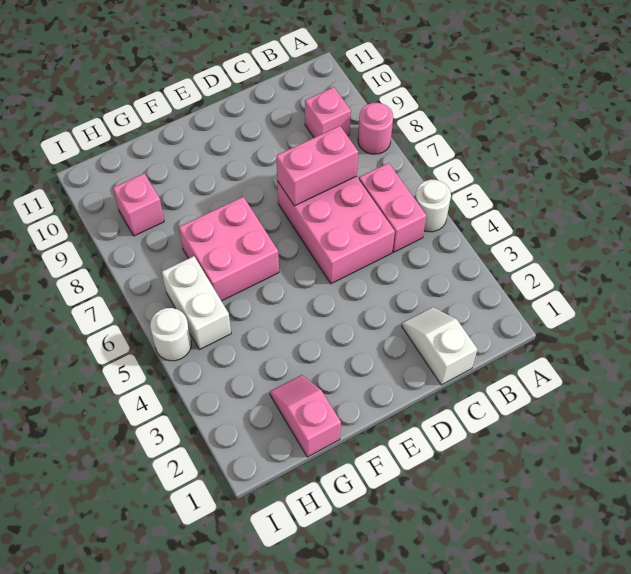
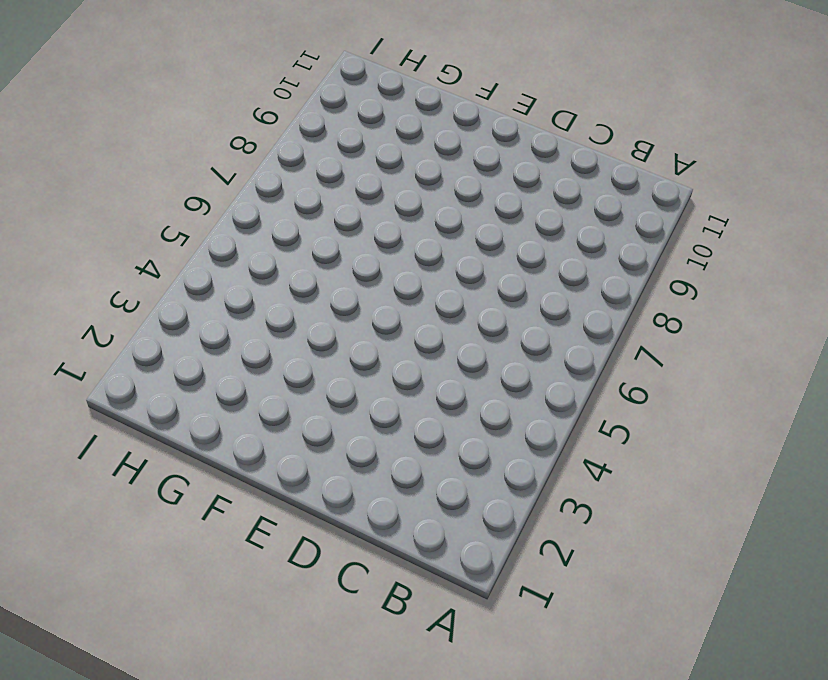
none -> white round brick A5 level 1
none -> pink round brick A8 level 1
none -> pink brick B5:B6 level 1

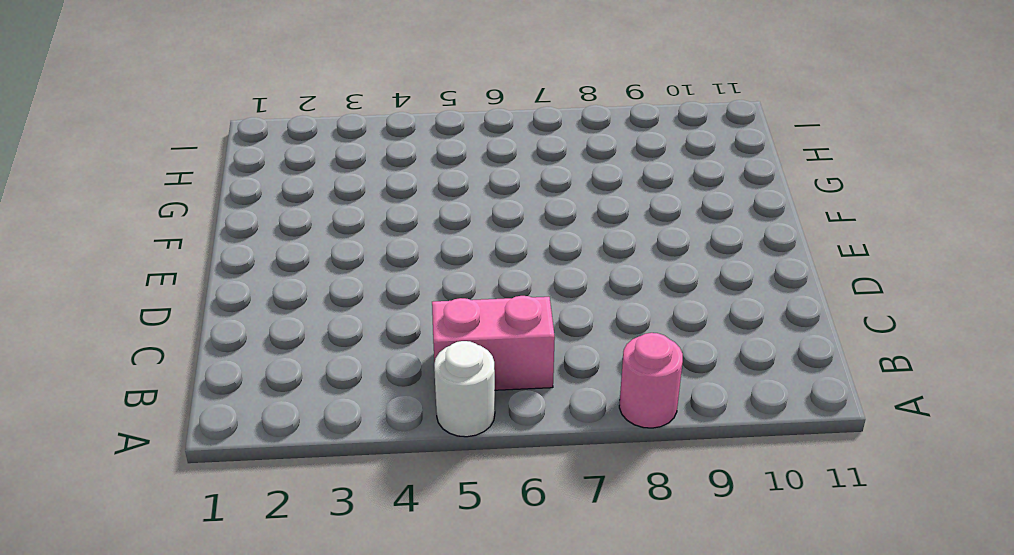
none -> pink brick B9 level 1
none -> white slope C1:C2 level 1 top 1
none -> pink brick C5:D7 level 1

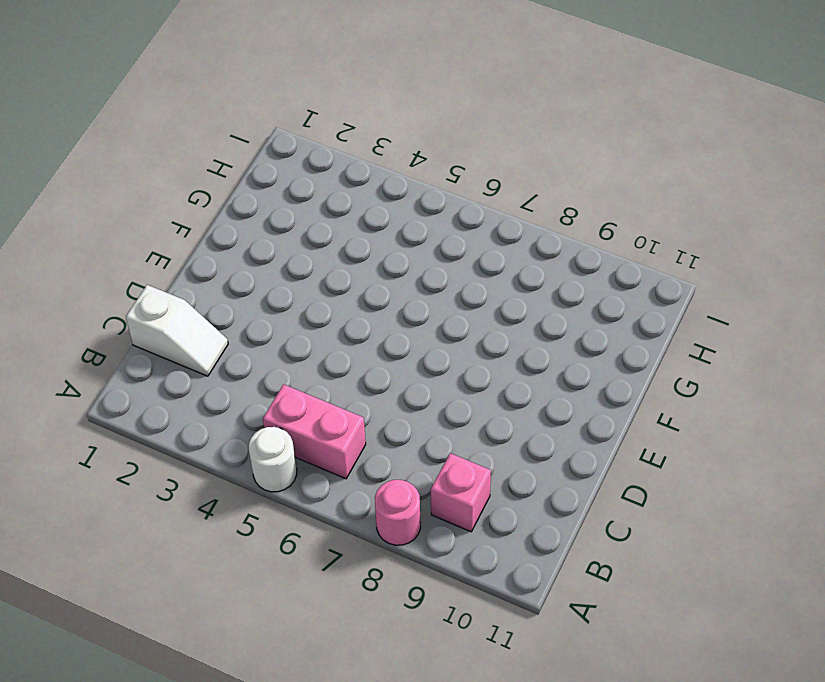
none -> pink brick C5:D7 level 1
none -> pink brick F6:G7 level 1
none -> pink slope G1:G2 level 1 top 1

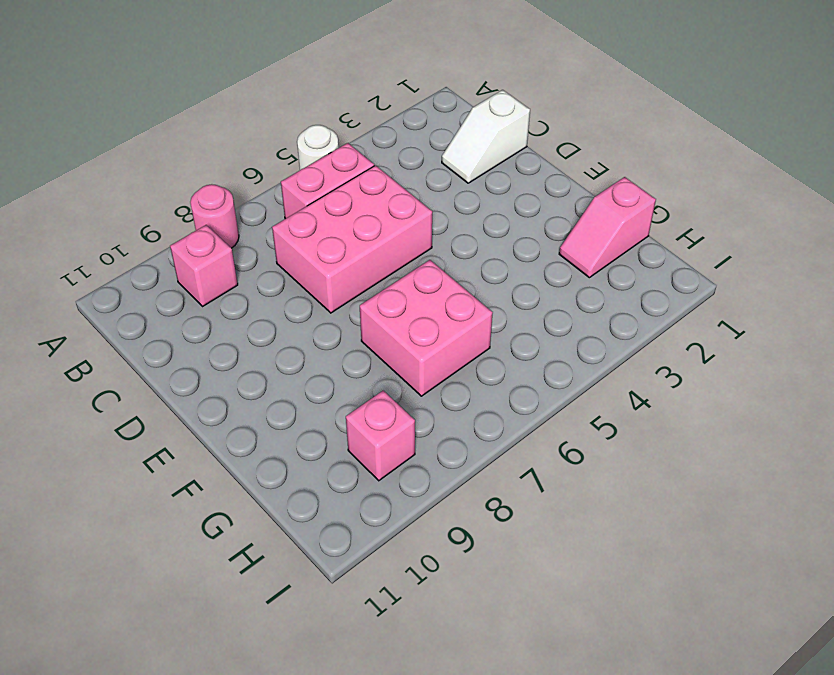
none -> white brick H5:H6 level 1
none -> white round brick I5 level 1
none -> pink brick C7:D7 level 2

